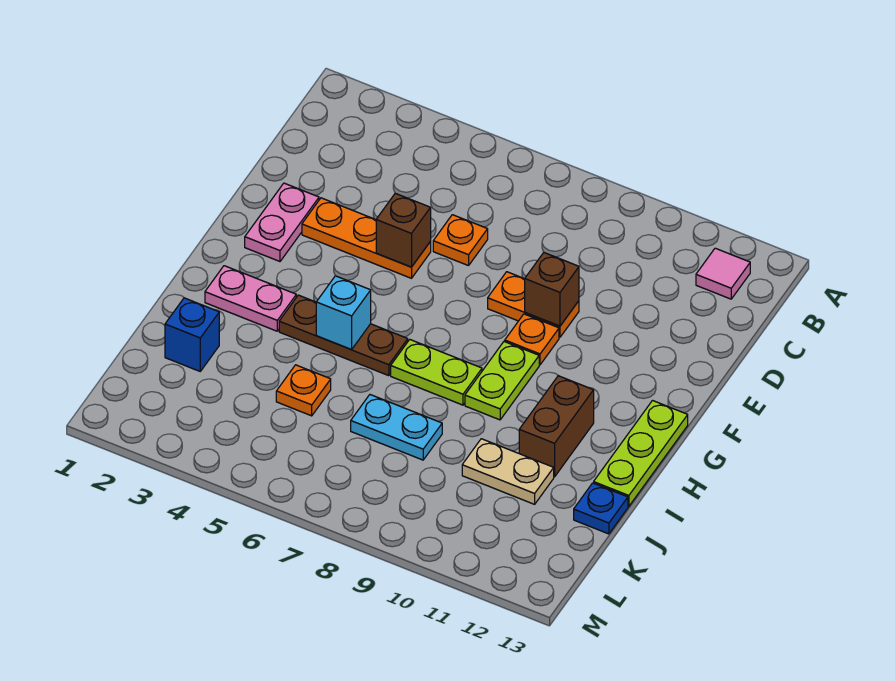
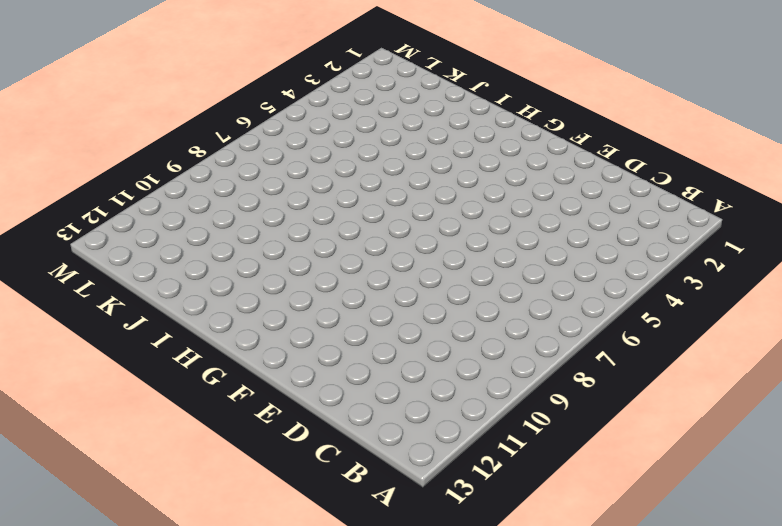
none -> pink tile B12 level 1
none -> orange plate D6 level 1
none -> pink plate E2:F2 level 1

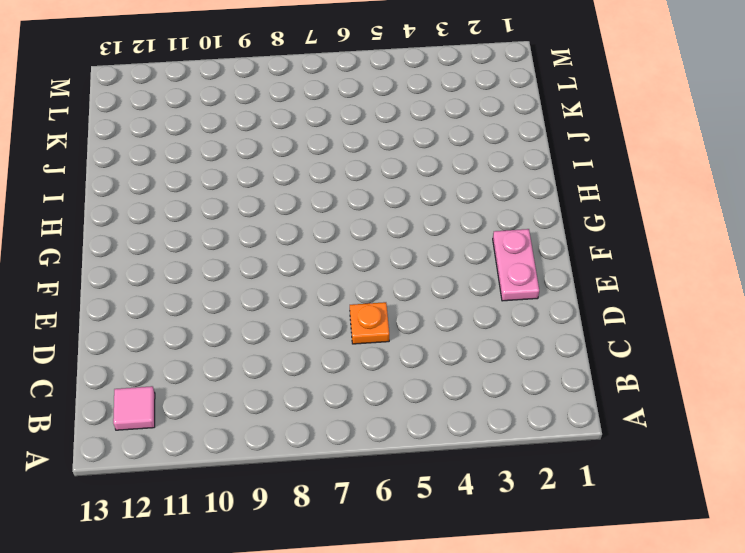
none -> orange plate E3:E5 level 1
none -> orange plate E8:E9 level 1
none -> orange plate F9 level 1

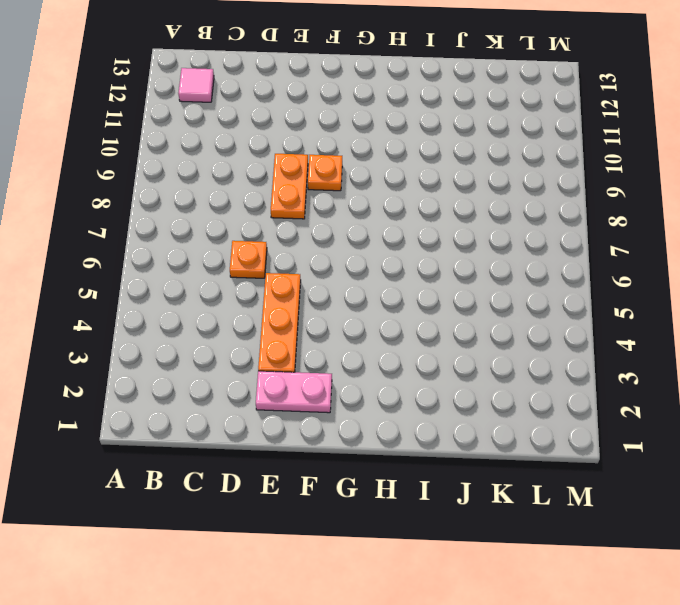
none -> lime plate G9:H9 level 1
none -> lime plate G13:I13 level 1
none -> pink plate H2:H3 level 1

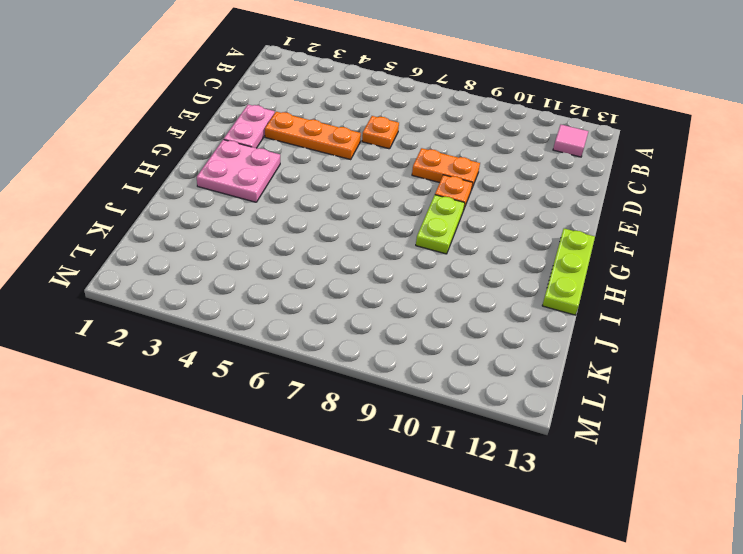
pink plate G2:H3 level 1 -> pink plate H2:H3 level 1
none -> brown plate H4:H6 level 1
none -> lime plate H7:H8 level 1
none -> brown brick H11:I11 level 1

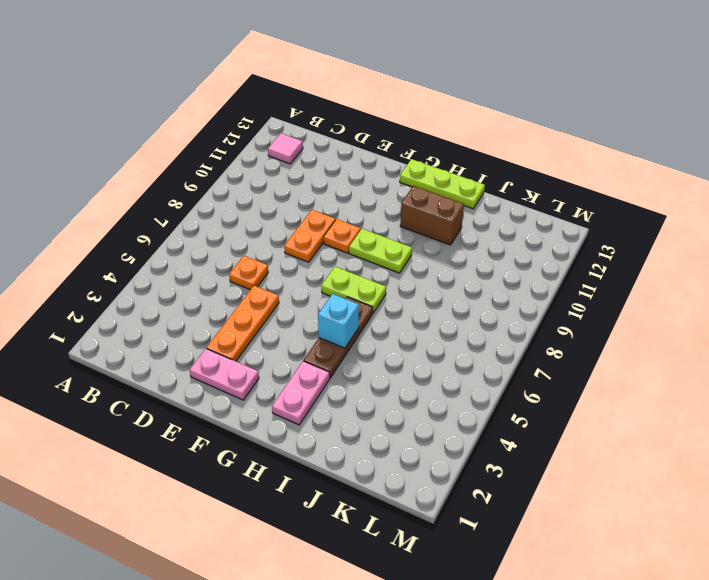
lime plate G7:H7 level 1 -> lime plate H7:H8 level 1
none -> blue brick J2 level 1
none -> orange plate J5 level 1
none -> cyan plate J7:J8 level 1

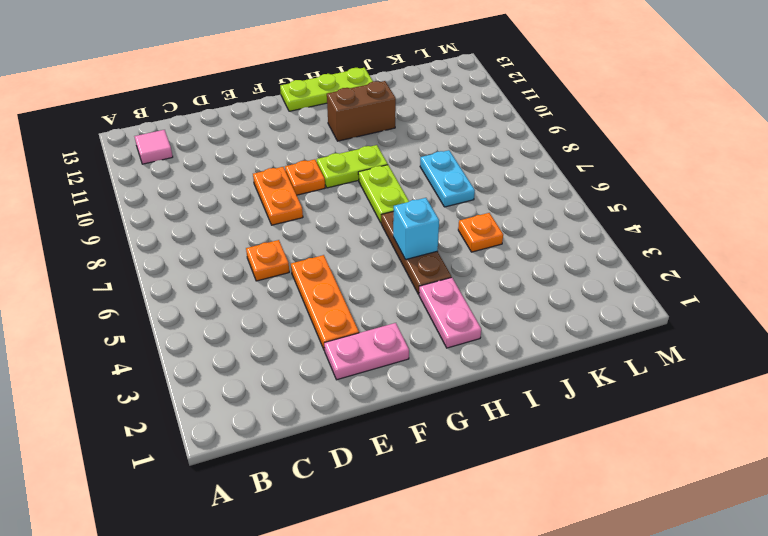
none -> blue brick J2 level 1
none -> tan plate J10:J11 level 1
none -> blue plate J13 level 1

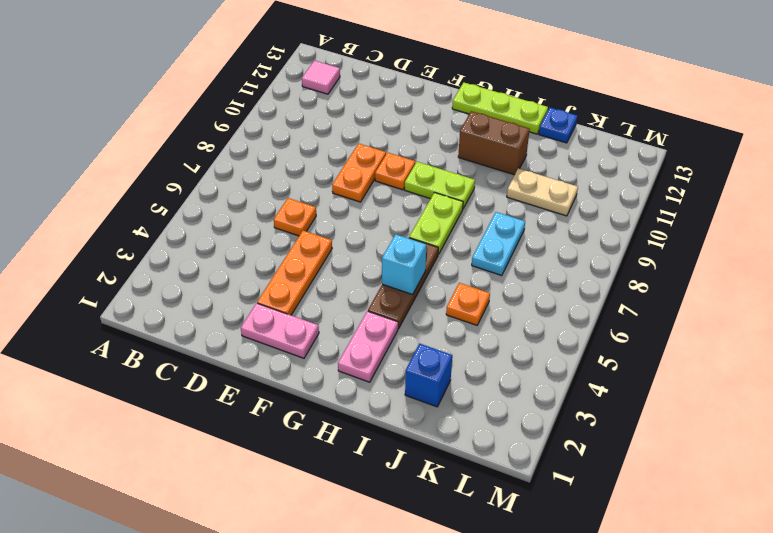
tan plate J10:K10 level 1 -> tan plate J10:J11 level 1
none -> brown brick E5 level 2
none -> brown brick E9 level 2

